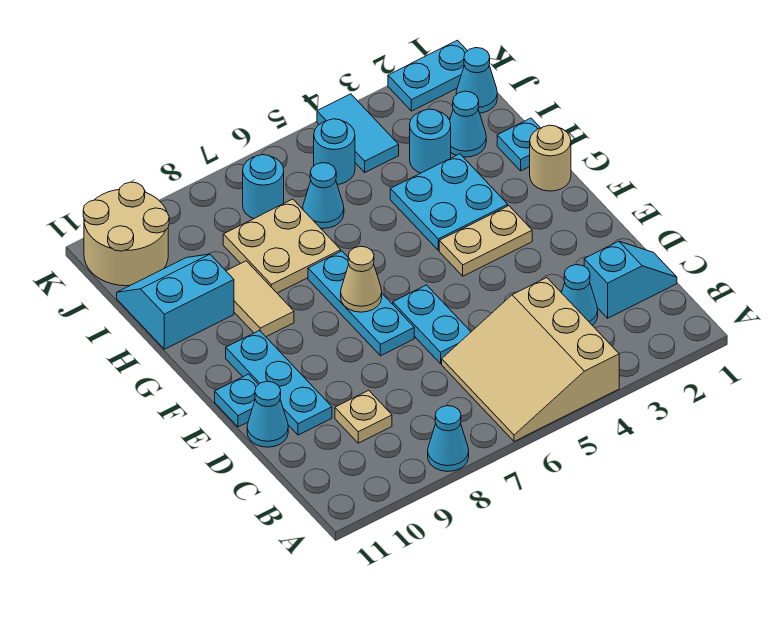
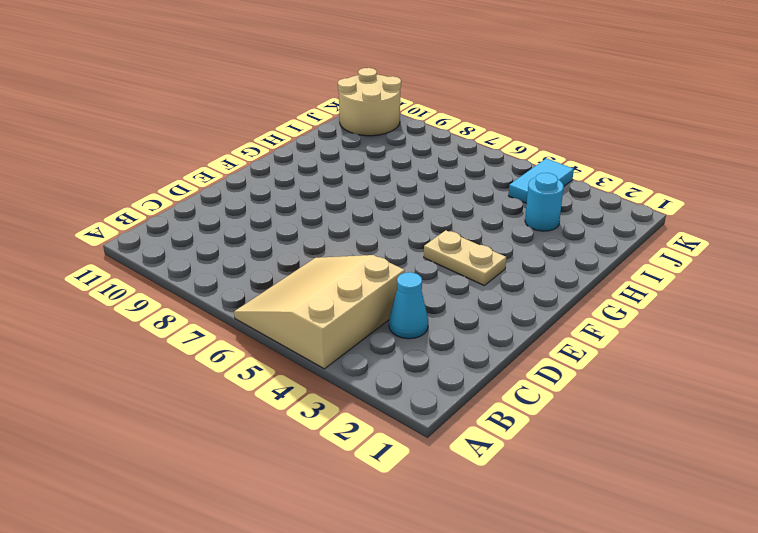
none -> cyan cone A8 level 1
none -> cyan slope C1:C2 level 1 top 2
none -> tan plate C9 level 1

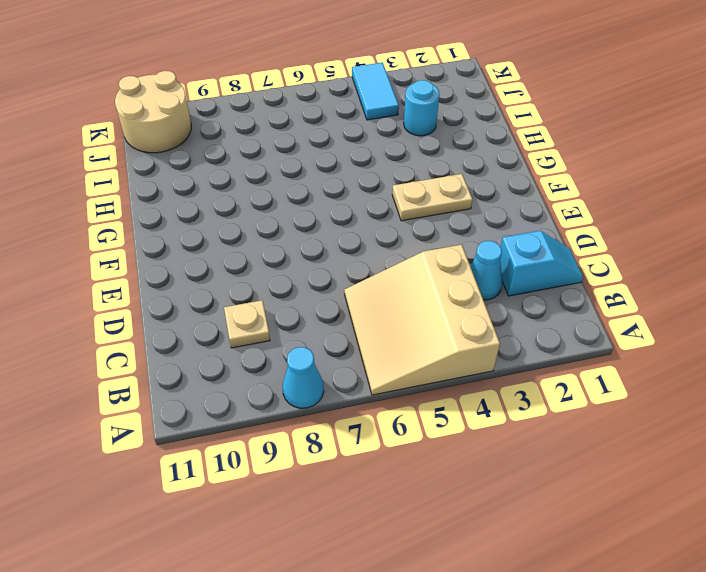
none -> cyan plate D6:E6 level 1
none -> cyan plate D10:F10 level 1
none -> cyan cone D11 level 1

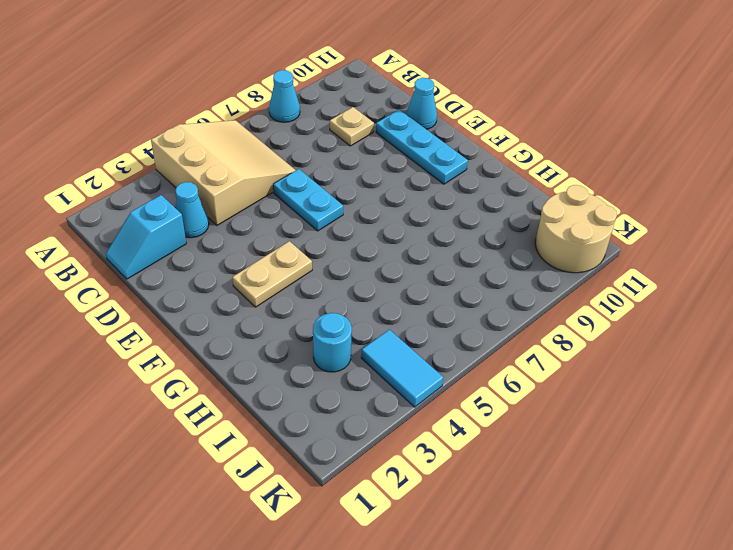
none -> cyan plate E7:G7 level 1
none -> cyan plate E11 level 1
none -> tan round brick G1 level 1

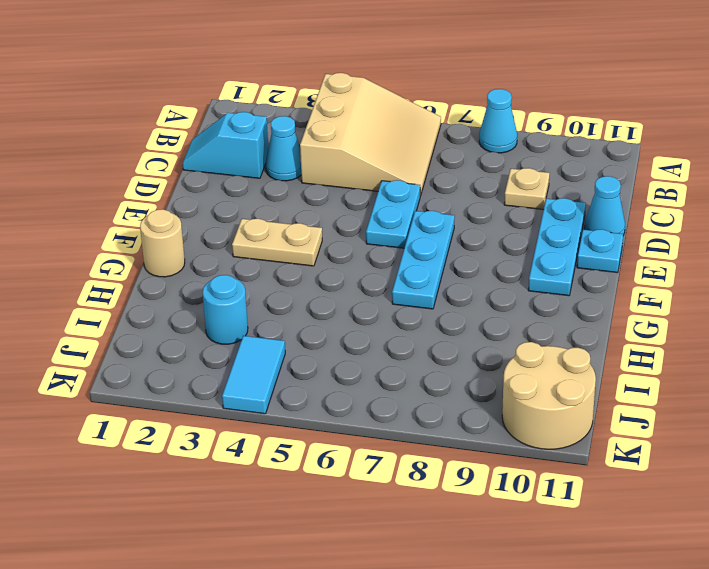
none -> cyan plate G3:H4 level 1
none -> tan tile G9:H9 level 1
none -> cyan plate H1 level 1

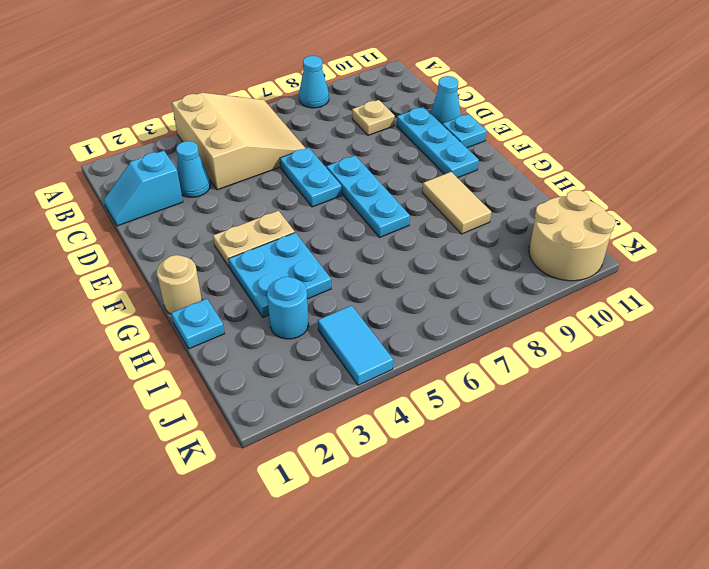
none -> tan plate H7:I8 level 1
none -> cyan slope H10:I11 level 1 top H
none -> cyan cone I2 level 1

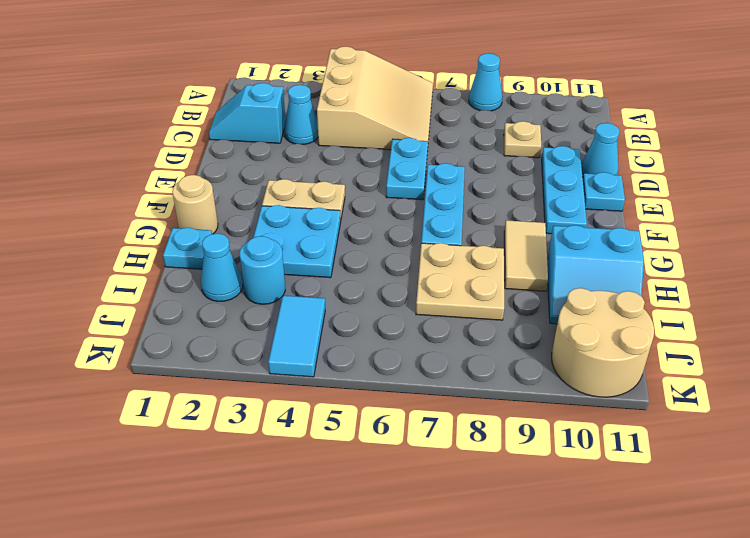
none -> cyan cone I6 level 1
none -> cyan cone J1 level 1
none -> cyan round brick J5 level 1

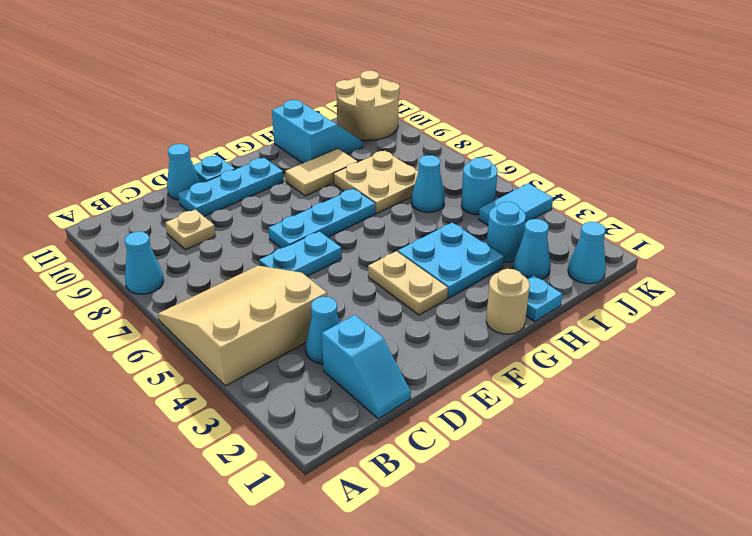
none -> cyan round brick J7 level 1
none -> cyan plate K1:K2 level 1
none -> tan cone F7 level 2

